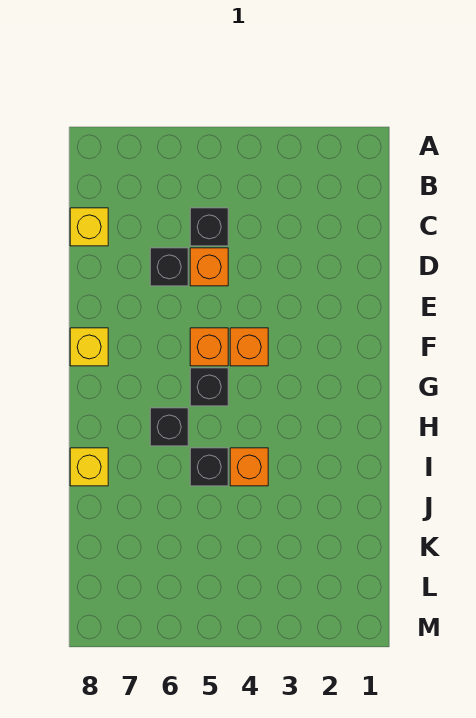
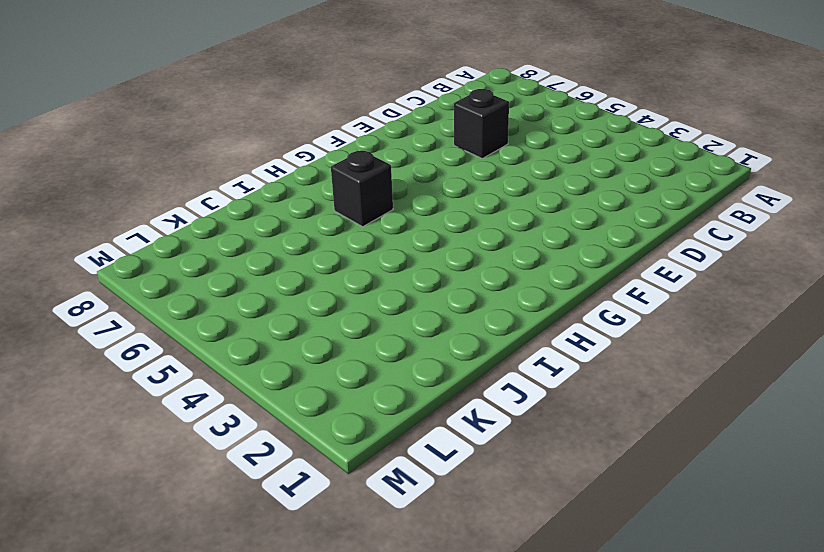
none -> black brick C5 level 1
none -> yellow brick C8 level 1
none -> orange brick D5 level 1

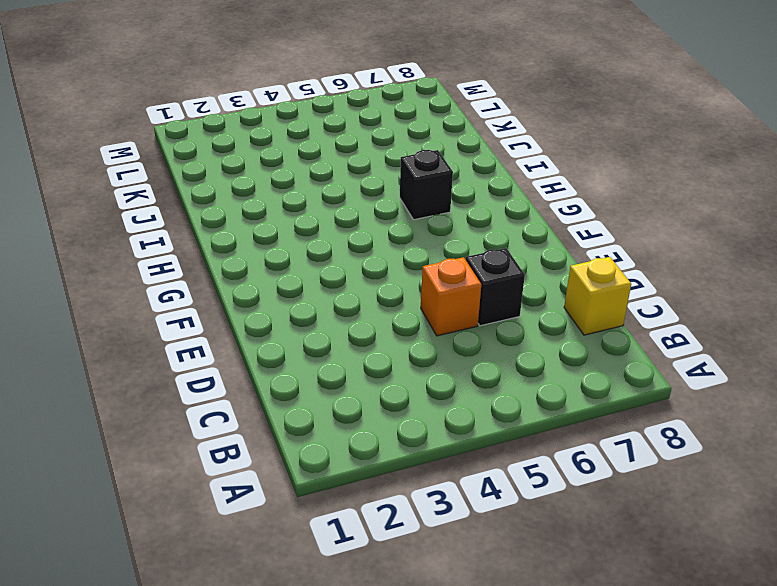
none -> black brick C5 level 1
none -> orange brick F4 level 1
none -> orange brick F5 level 1

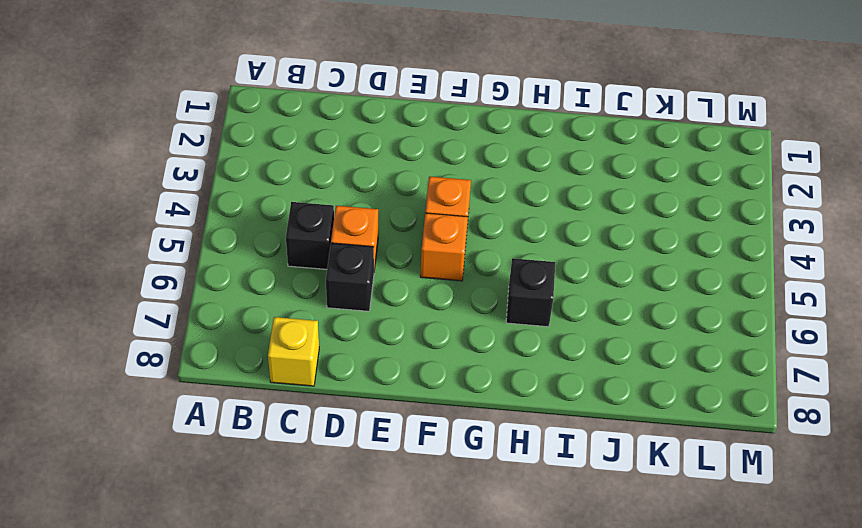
none -> yellow brick F8 level 1
none -> black brick G5 level 1
none -> orange brick I4 level 1

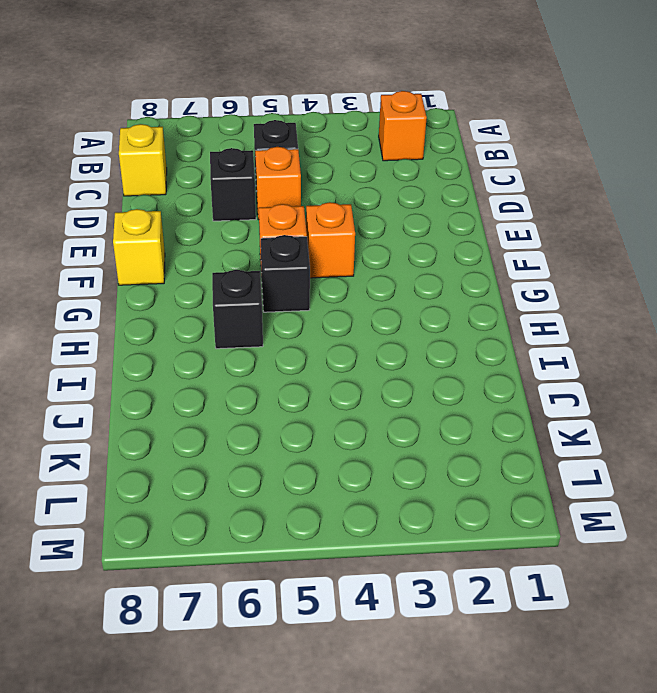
orange brick B2 level 1 -> orange brick I4 level 1
none -> black brick I5 level 1
none -> yellow brick I8 level 1

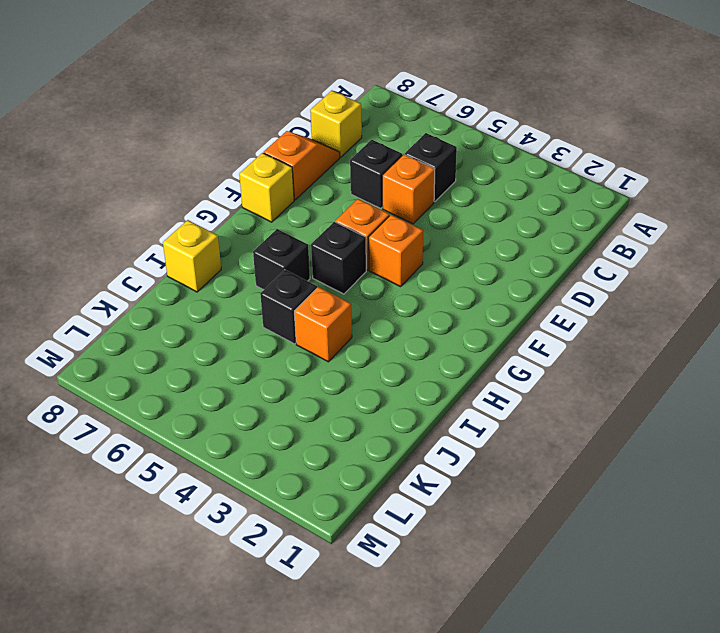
orange slope D8:E8 level 1 top E -> none

